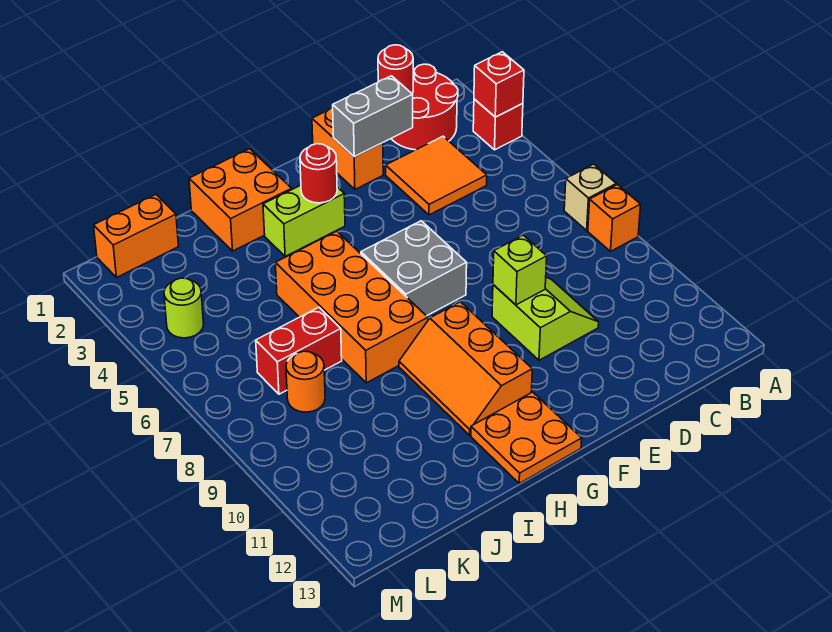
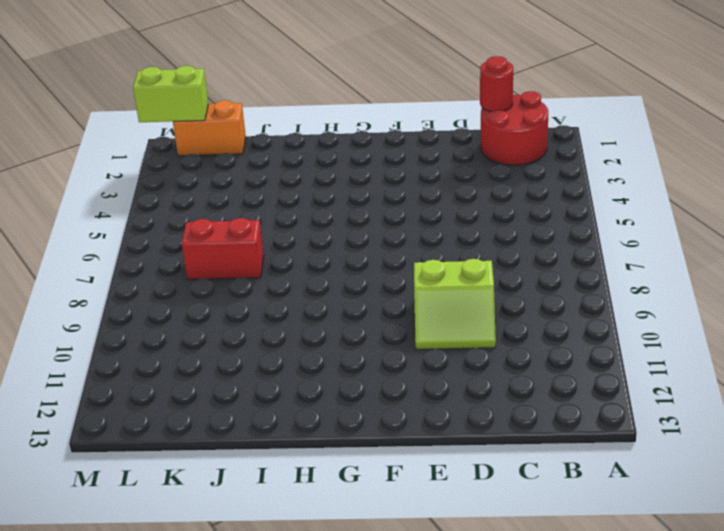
lime slope D9:E10 level 1 top 9 -> lime slope D9:E10 level 1 top E
lime brick L1:M1 level 2 -> lime brick G3:H3 level 1
none -> red brick A3 level 1
none -> tan brick A7 level 1
none -> orange brick A8 level 1

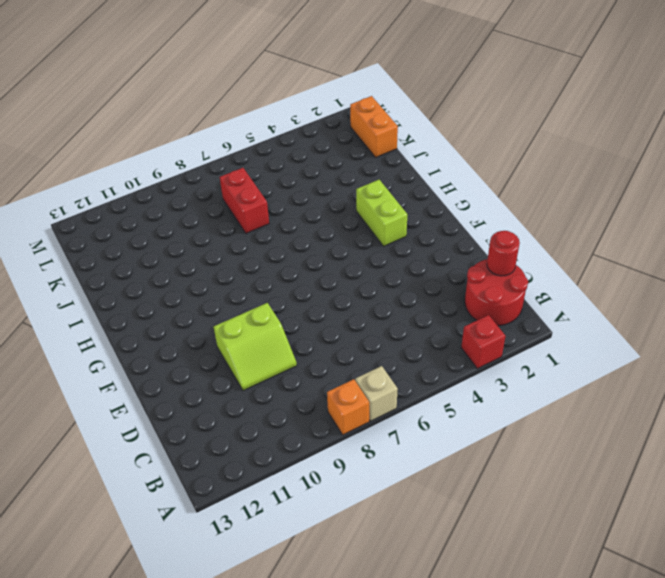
none -> orange tile C3:D4 level 1
none -> orange brick E1:E2 level 1
none -> grey brick F6:G7 level 1

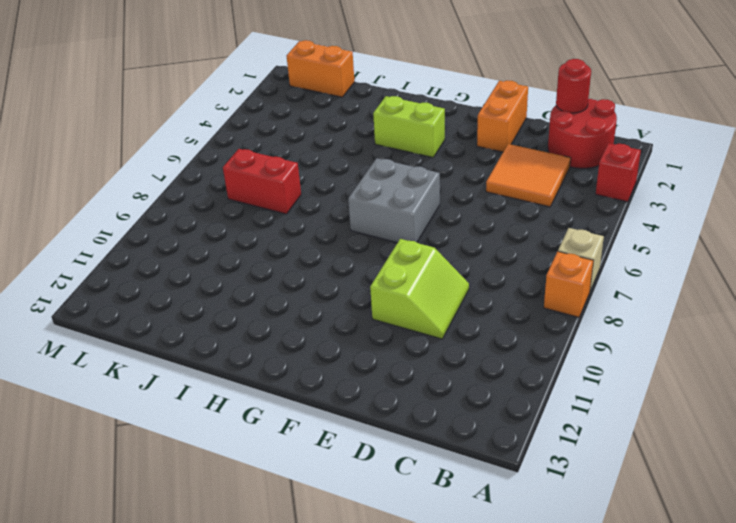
none -> orange slope G9:H11 level 1 top G
none -> orange plate G12:H13 level 1
none -> orange brick H1:I2 level 1

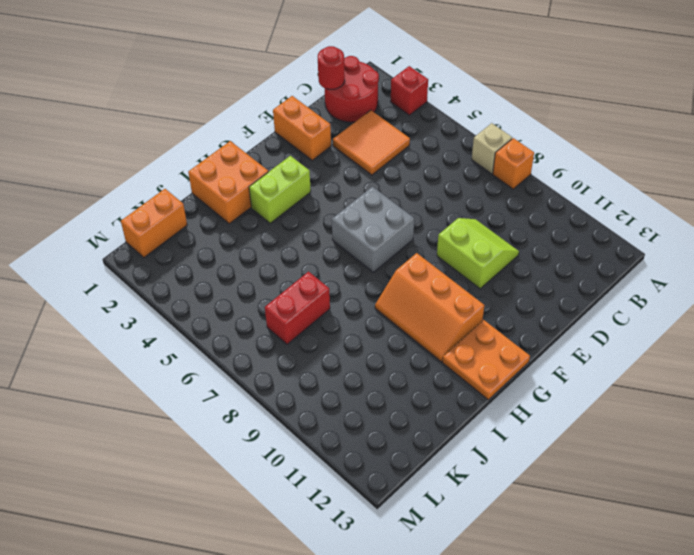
none -> orange brick H5:I8 level 1
none -> orange round brick K8 level 1
none -> lime round brick L4 level 1

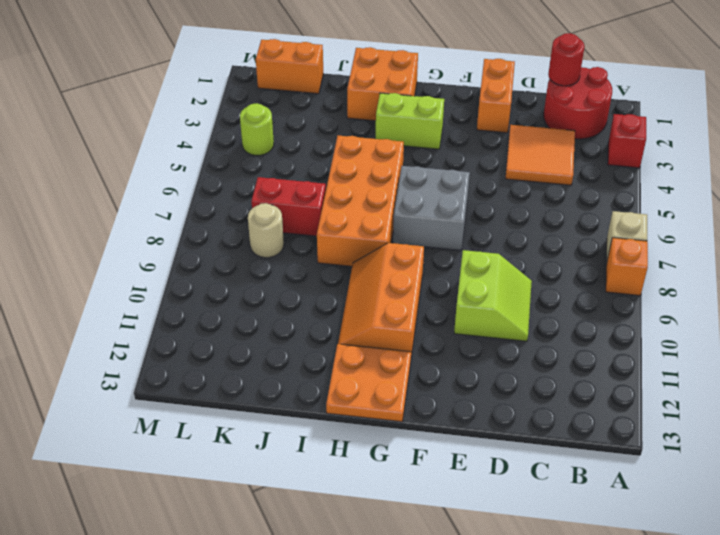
tan round brick K8 level 1 -> orange round brick K8 level 1
none -> red brick A3 level 2
none -> grey brick D2:E2 level 2
none -> lime brick E9 level 2

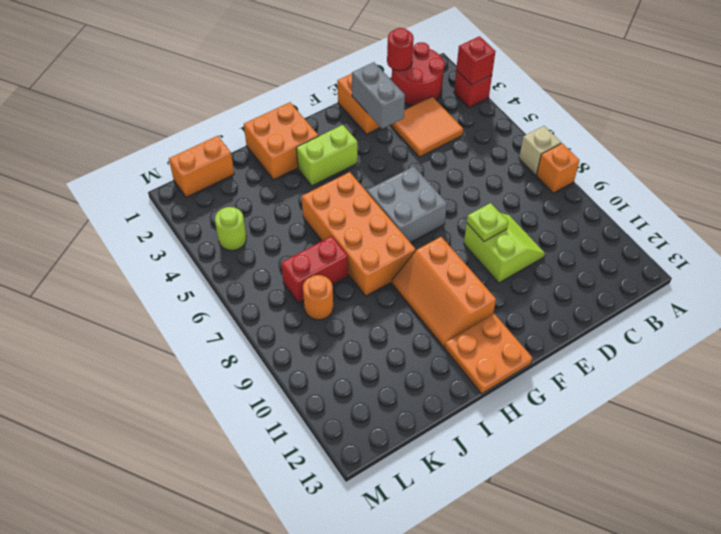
grey brick E2:E3 level 2 -> grey brick D2:E2 level 2
lime plate E9 level 2 -> lime brick E9 level 2
none -> red round brick G3 level 2

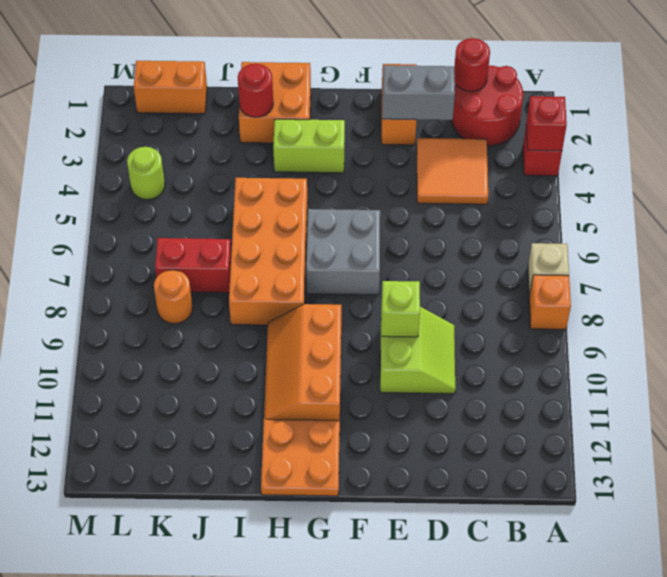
red round brick I2 level 2 -> red round brick G3 level 2

